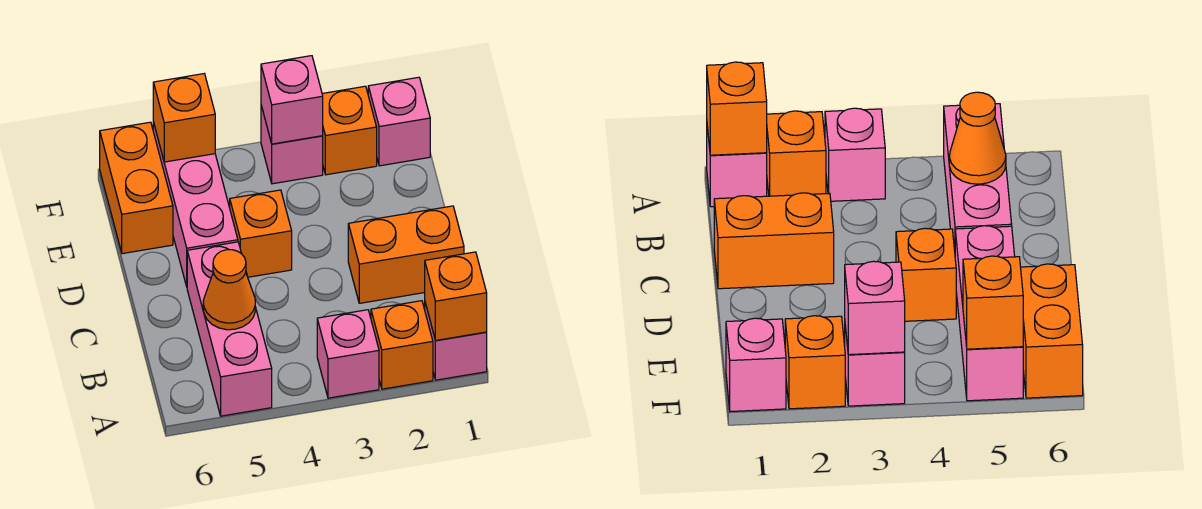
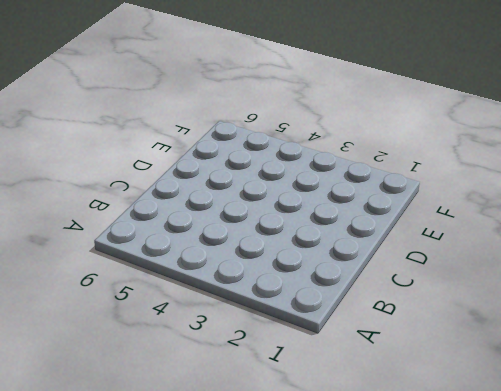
none -> pink brick A1 level 1
none -> orange brick A2 level 1
none -> pink brick A3 level 1

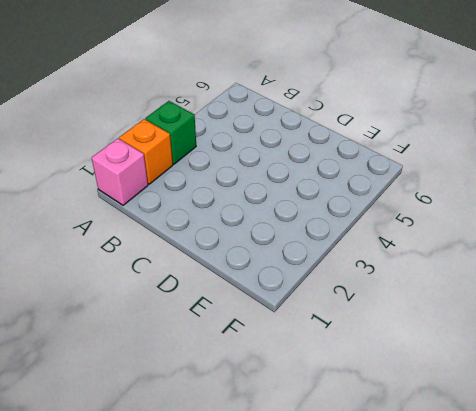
green brick A3 level 1 -> pink brick A3 level 1
none -> pink brick A5:C5 level 1
none -> orange brick C1:C2 level 1
none -> orange brick D4 level 1

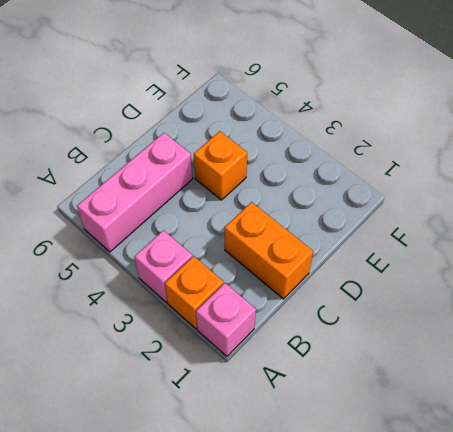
none -> pink brick D5:F5 level 1
none -> orange brick E6:F6 level 1
none -> pink brick F1 level 1

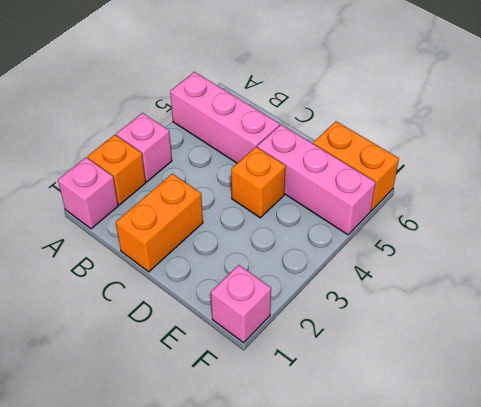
none -> orange brick F2 level 1
none -> pink brick F3 level 1
none -> orange brick A1 level 2

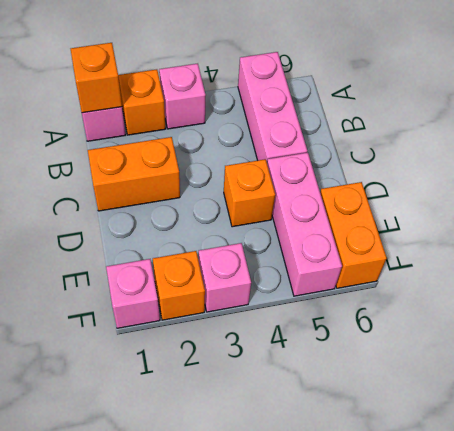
none -> orange cone B5 level 2
none -> pink brick F3 level 2
none -> orange brick F5 level 2

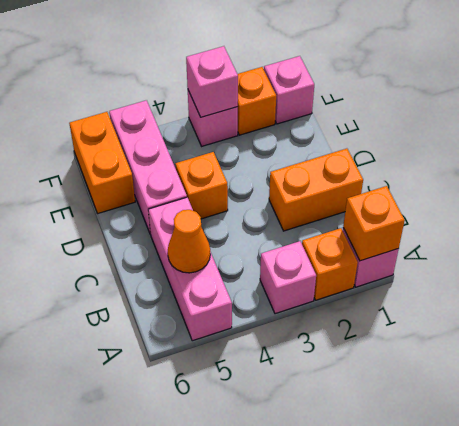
none -> orange brick F5 level 2

